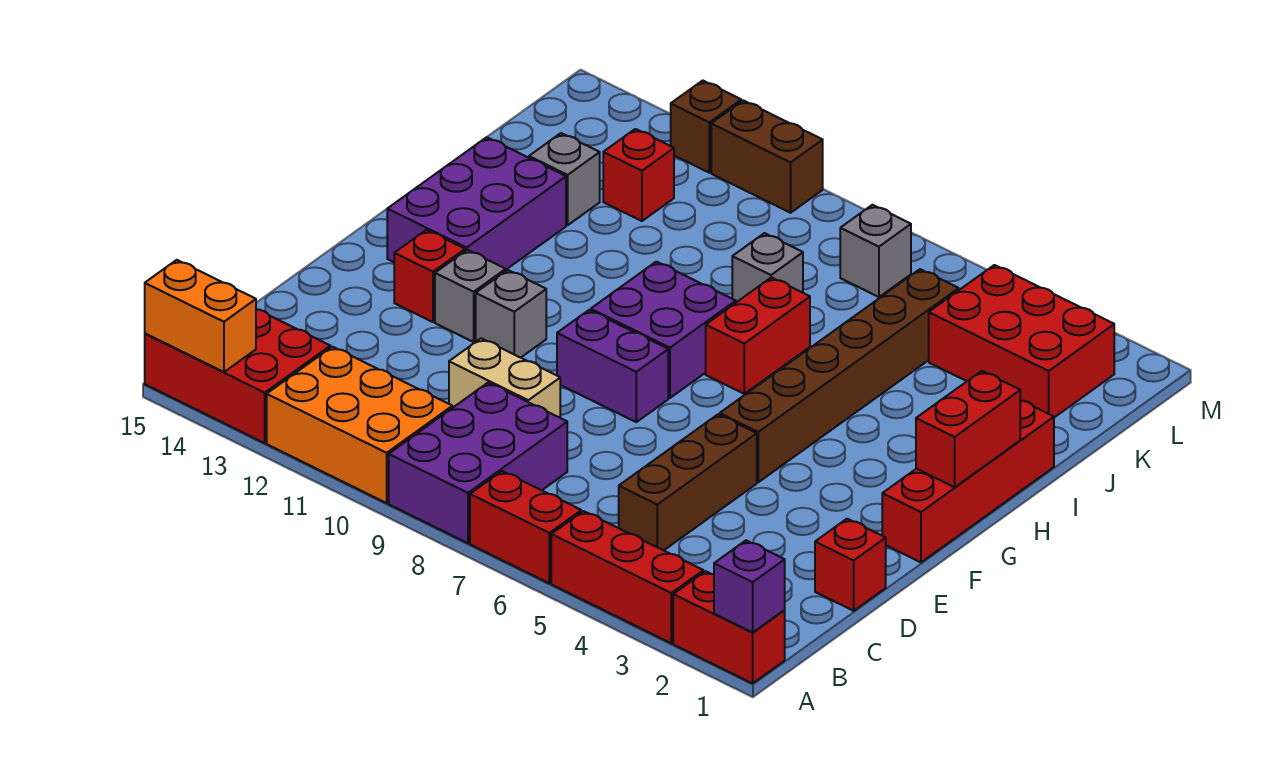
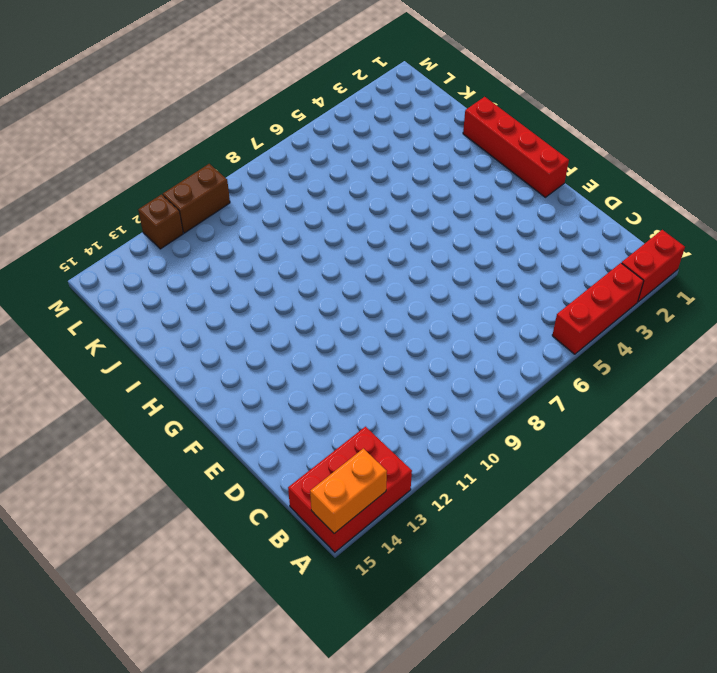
none -> red brick A6:A7 level 1
none -> purple brick A8:C9 level 1
none -> orange brick A10:B12 level 1

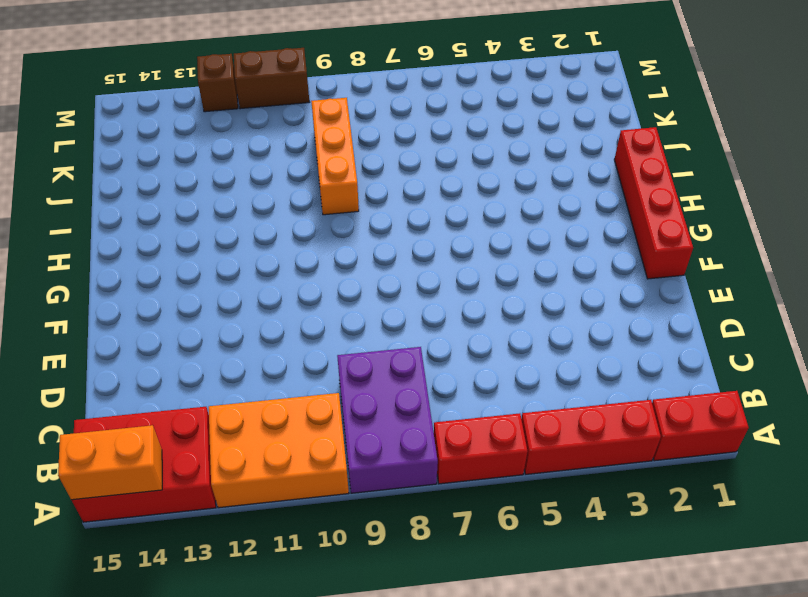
orange brick I9:K9 level 1 -> none
none -> brown brick C5:E5 level 1
none -> red brick D1 level 1
none -> tan brick D9:D10 level 1

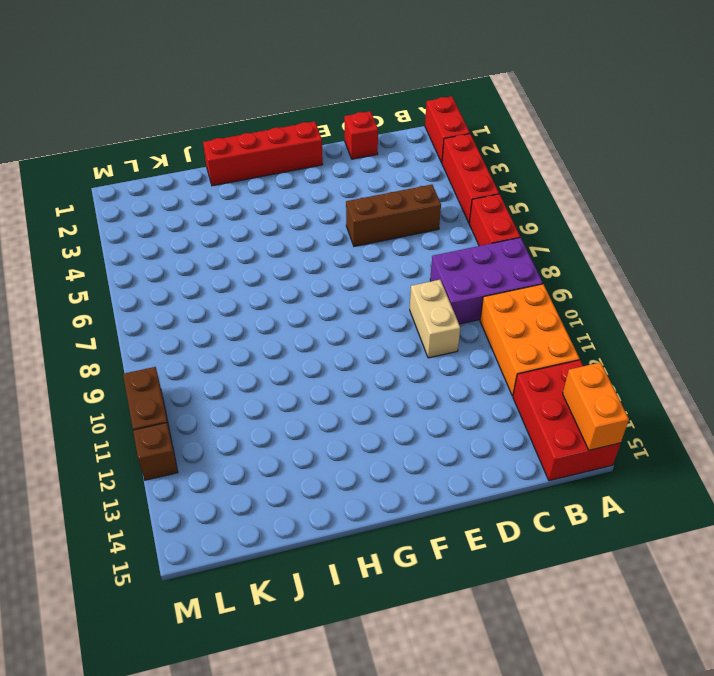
none -> brown brick F5:K5 level 1
none -> purple brick F8:F9 level 1
none -> grey brick F11 level 1

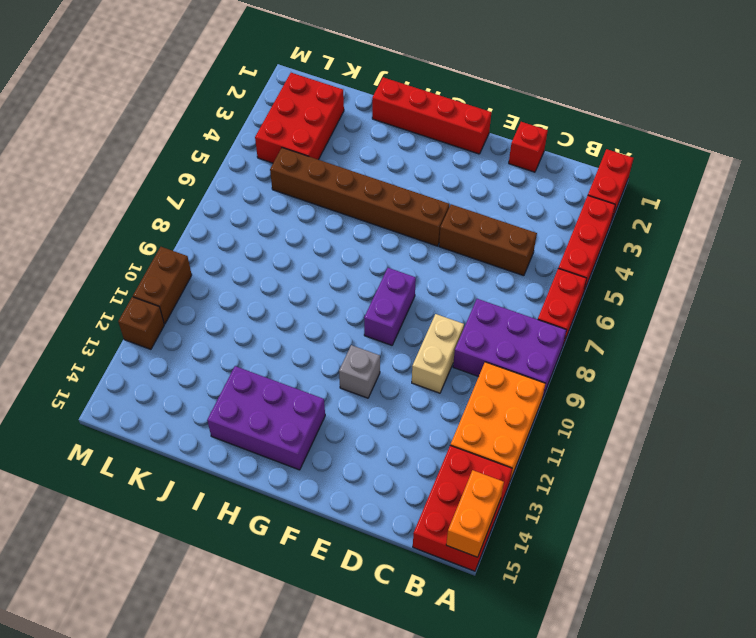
none -> grey brick F12 level 1
none -> red brick F13 level 1
none -> purple brick G8:H9 level 1

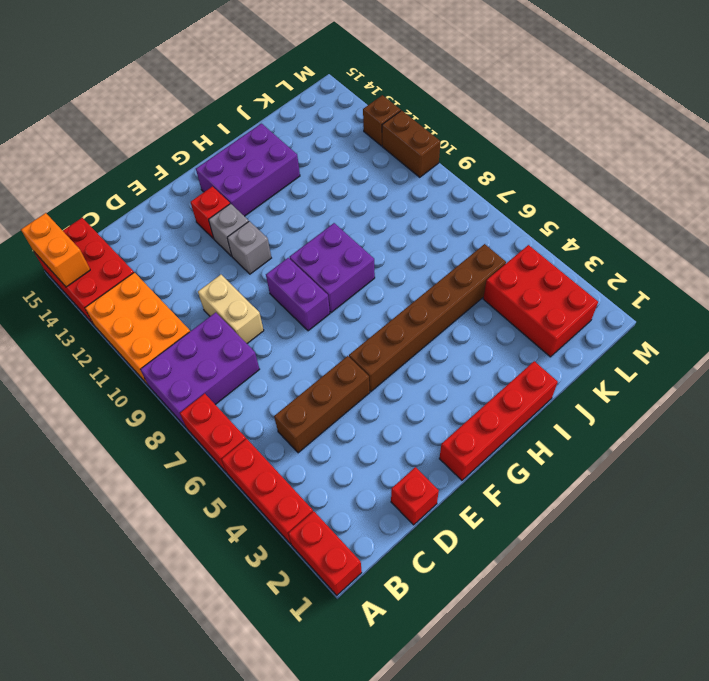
none -> red brick H7:I7 level 1
none -> grey brick J8 level 1
none -> grey brick J13 level 1

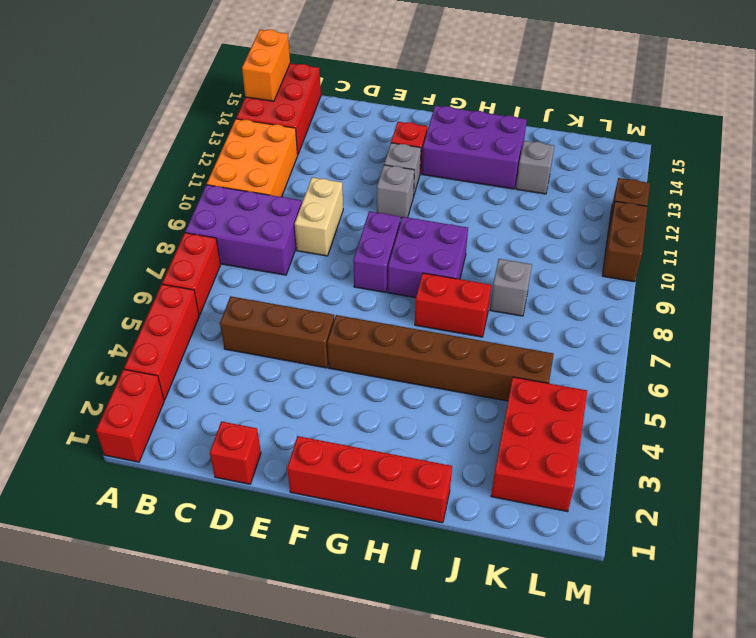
none -> red brick K12 level 1
none -> grey brick L7 level 1
none -> purple brick A1 level 2

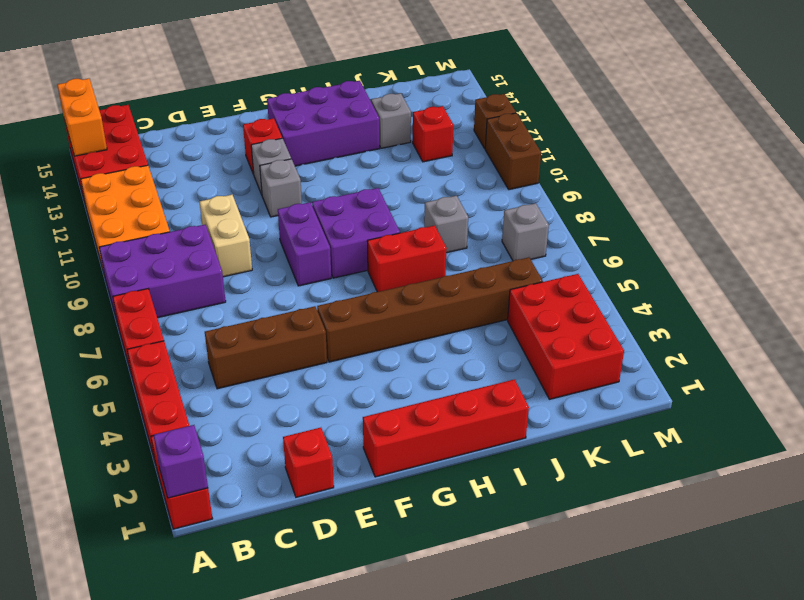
none -> red brick G1:H1 level 2

